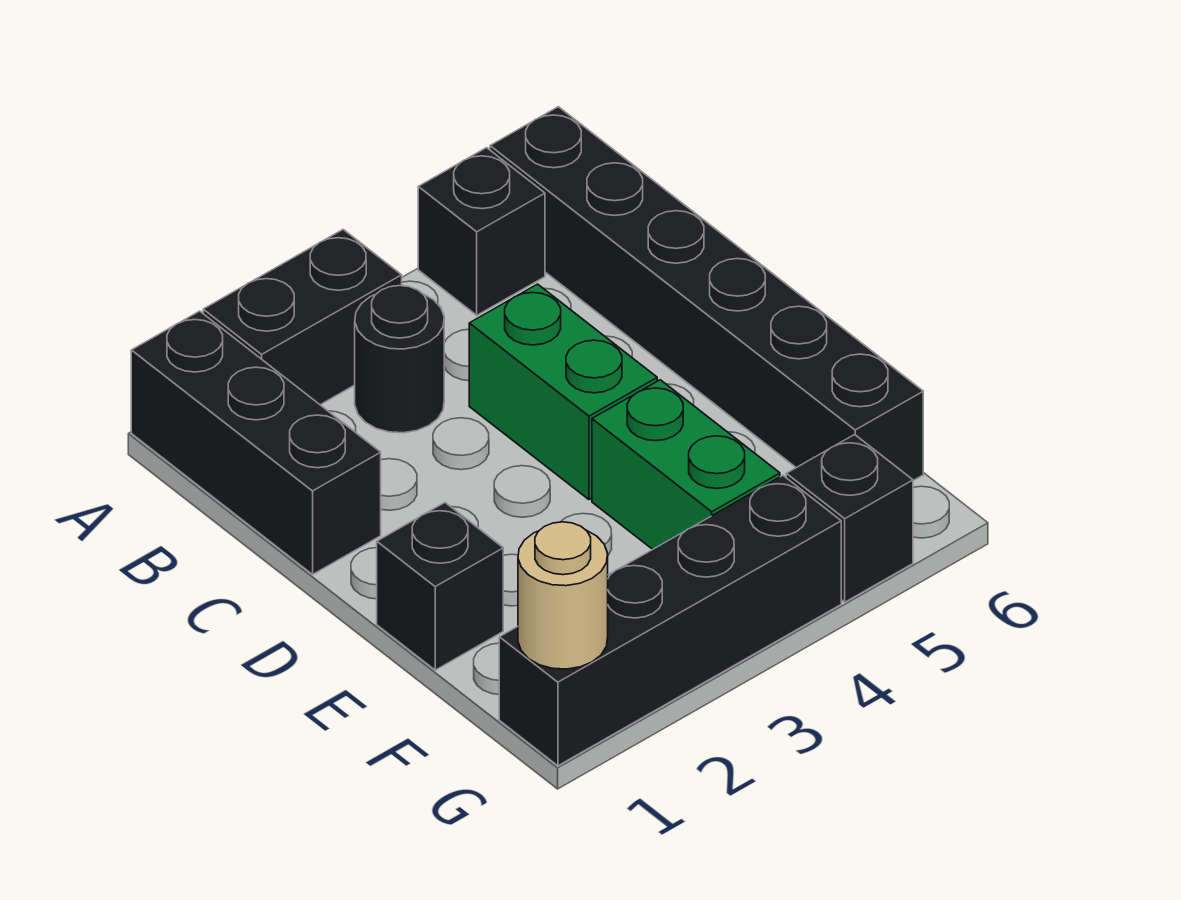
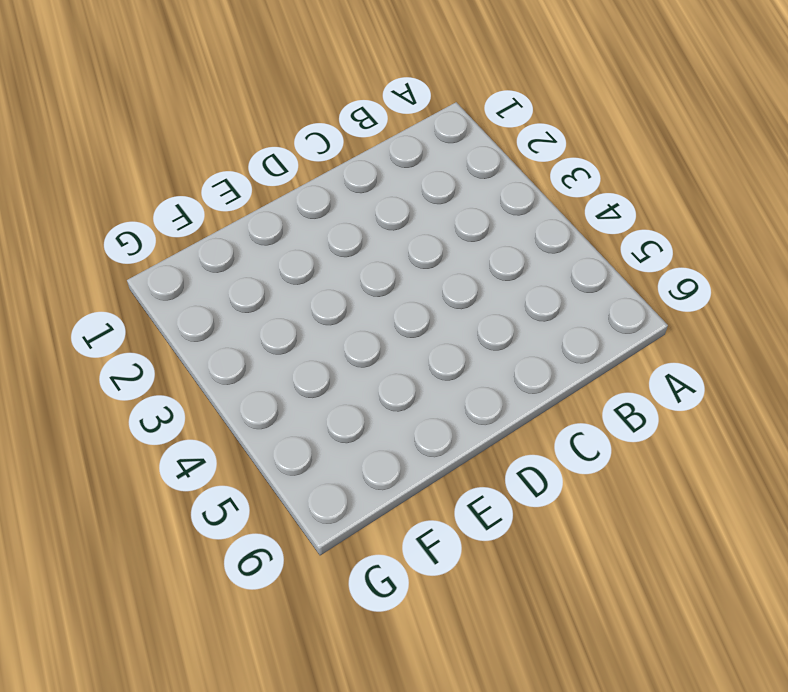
none -> black brick A1:C1 level 1
none -> black brick A2:A3 level 1

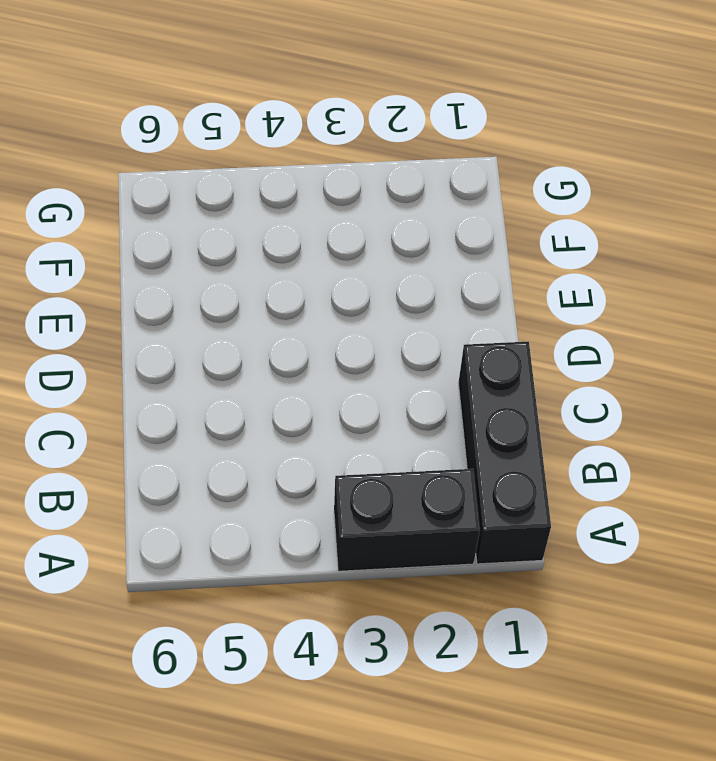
none -> black brick A5 level 1
none -> black brick A6:F6 level 1

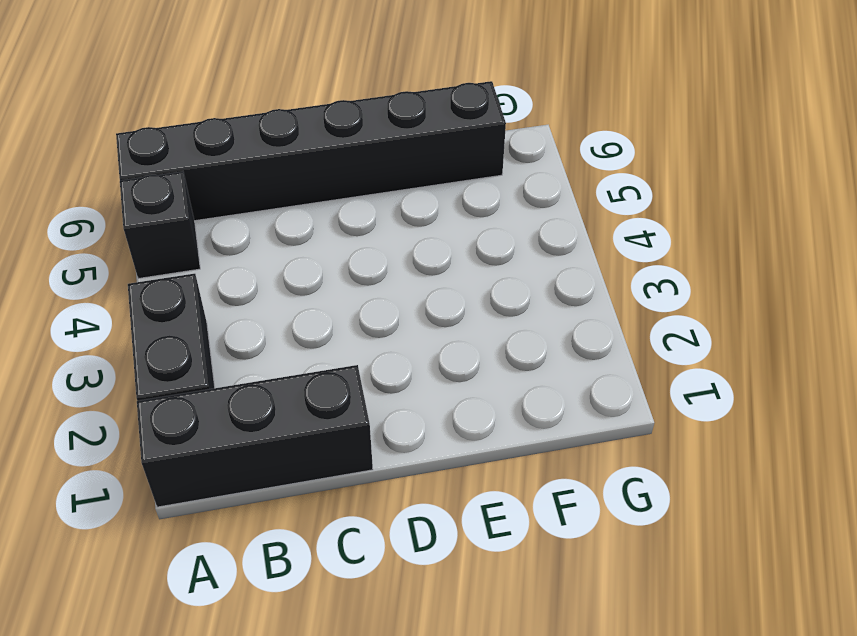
none -> black round brick B3 level 1
none -> green brick C4:D4 level 1

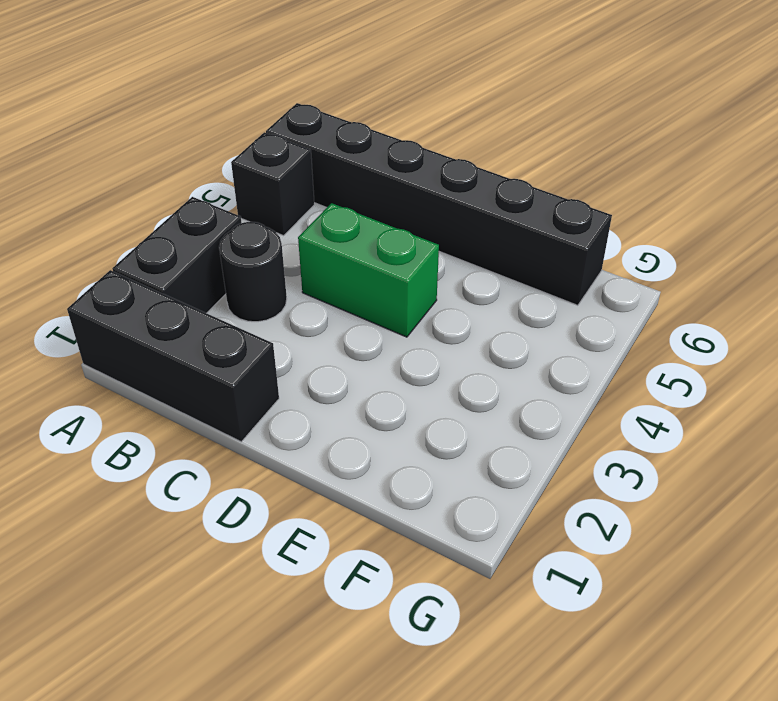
none -> black brick E1 level 1
none -> green brick E4:F4 level 1

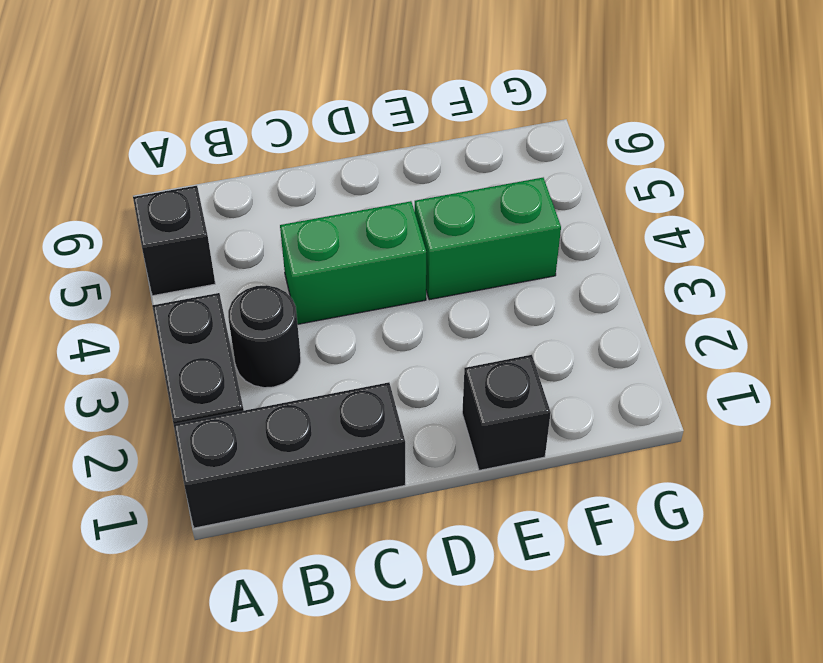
none -> black brick A6:F6 level 1
none -> black brick G1:G4 level 1

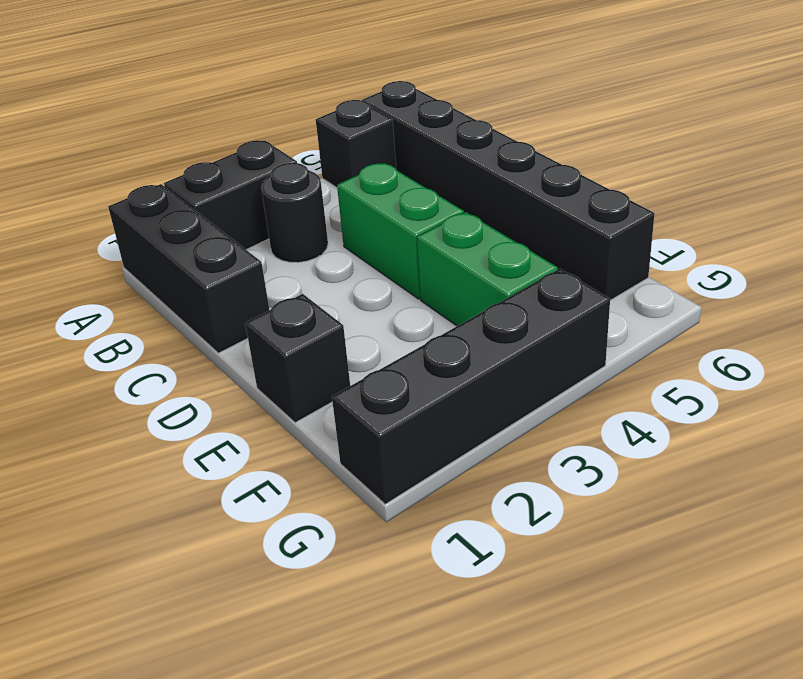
none -> black brick G5 level 1
none -> tan round brick G1 level 2

